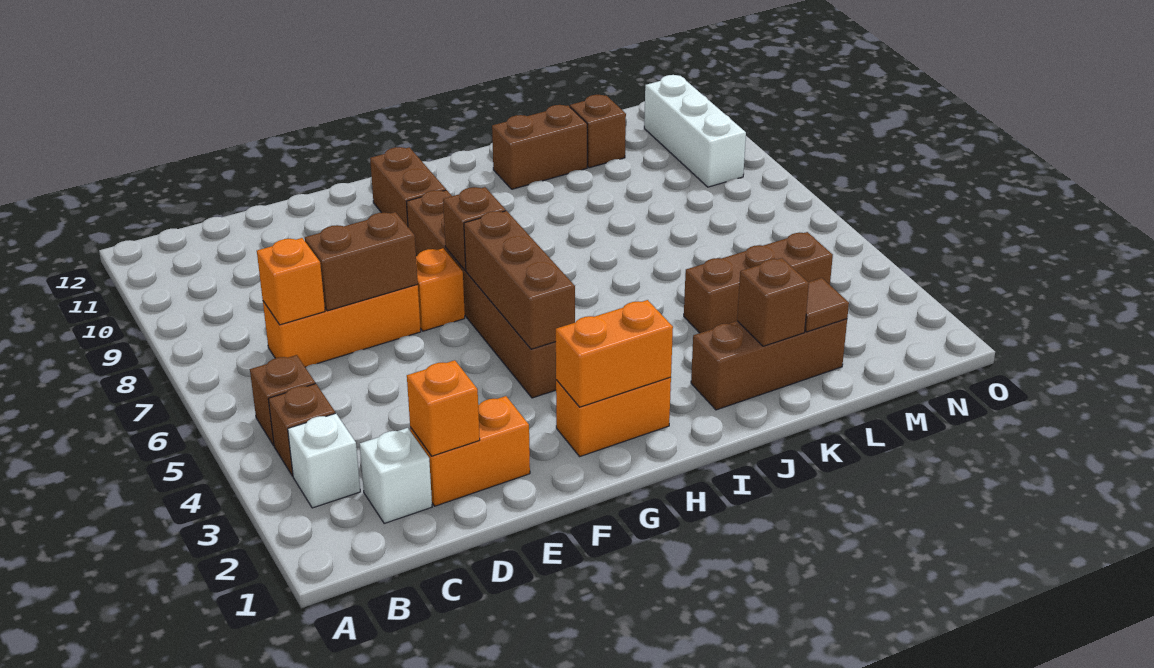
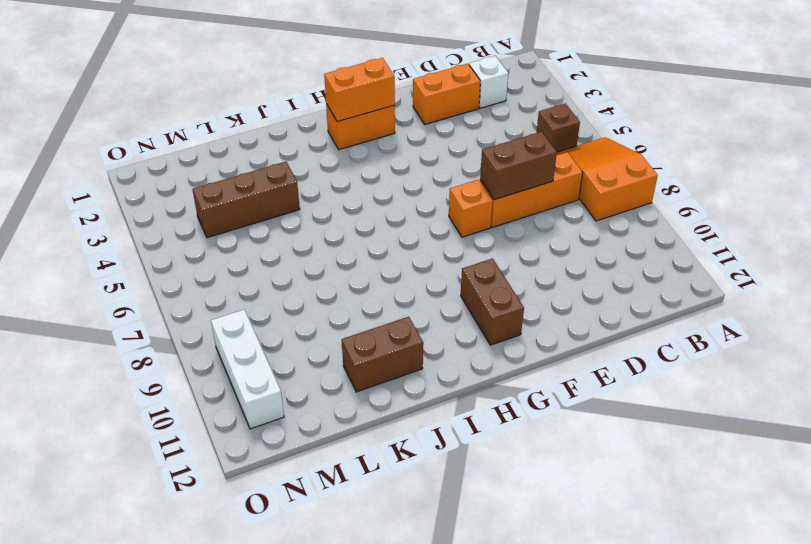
orange slope A6:B8 level 1 top 8 -> none
none -> white brick B3 level 1
none -> brown brick B4 level 1
none -> brown brick G4:G9 level 1

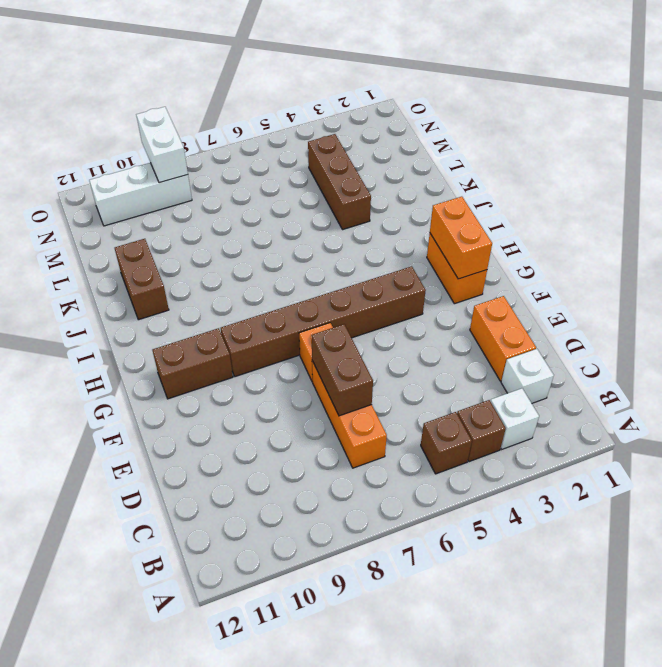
white brick N9:O9 level 2 -> none
none -> brown brick J2:L2 level 1
none -> brown brick L11 level 1
none -> orange brick C7 level 2

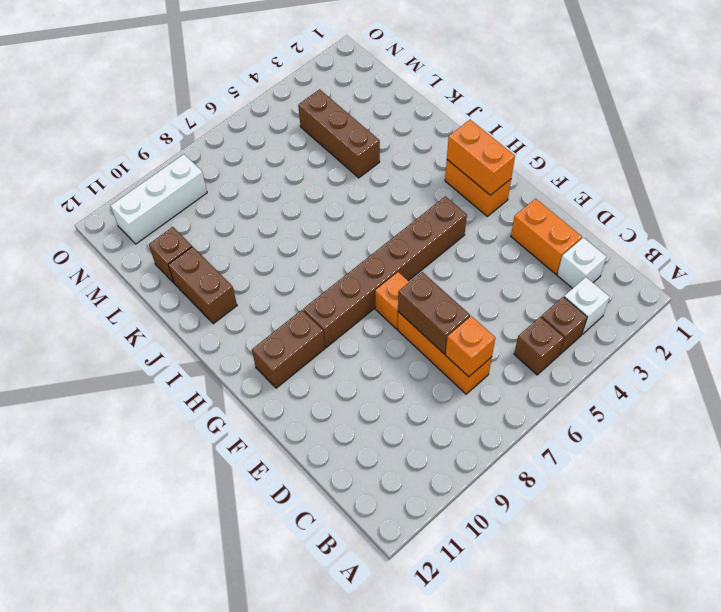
none -> brown brick J2:L2 level 1
none -> orange brick D2 level 2
none -> brown brick G4:G6 level 2

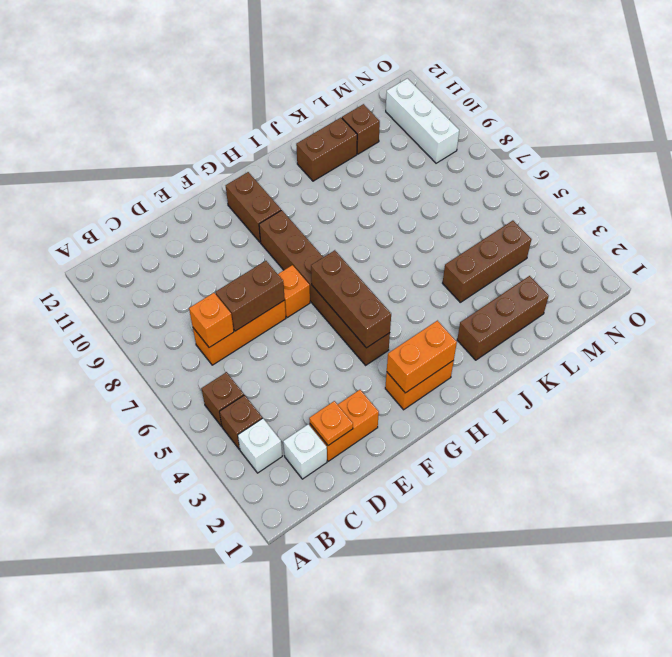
orange plate D2 level 2 -> orange brick D2 level 2
none -> brown brick G7 level 2
none -> brown brick K2 level 2
none -> brown tile L2 level 2

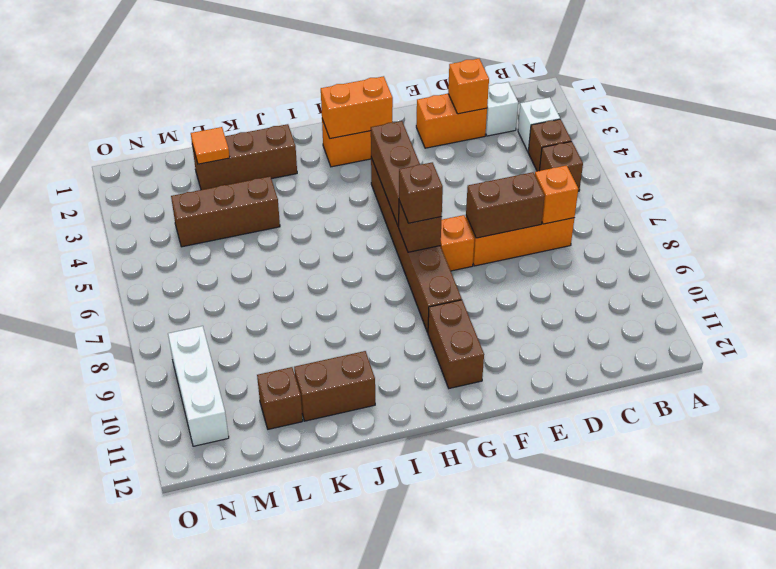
brown brick G7 level 3 -> brown brick K2 level 2
orange tile L2 level 2 -> brown tile L2 level 2

